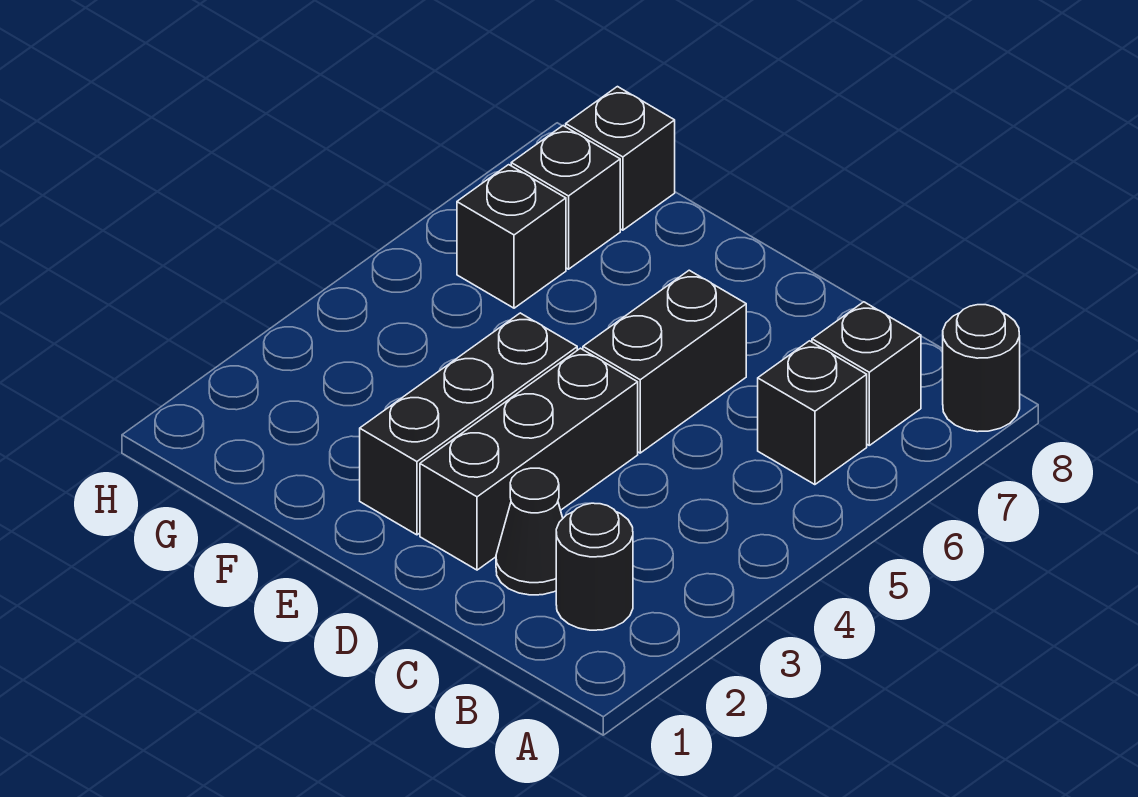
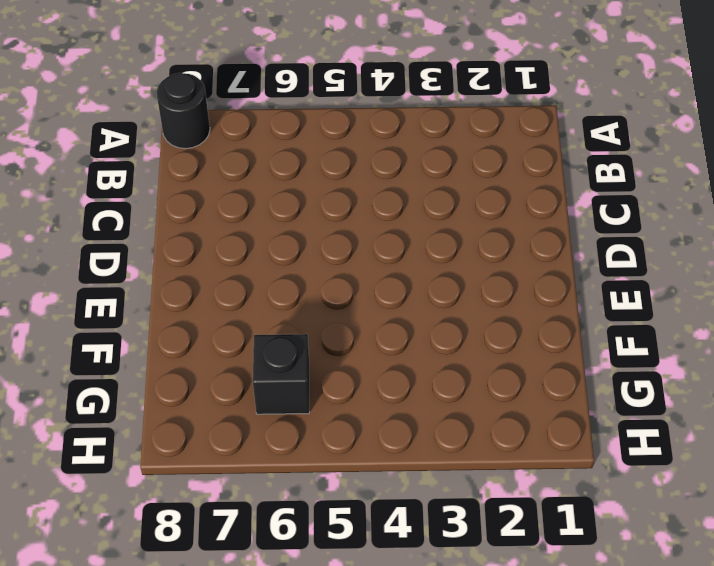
none -> black round brick B2 level 1
none -> black brick B6 level 1

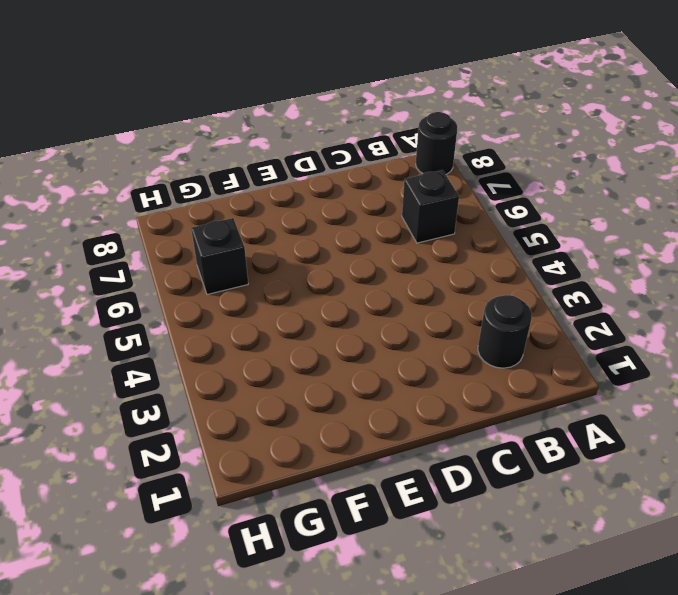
none -> black brick B7 level 1
none -> black cone C2 level 1

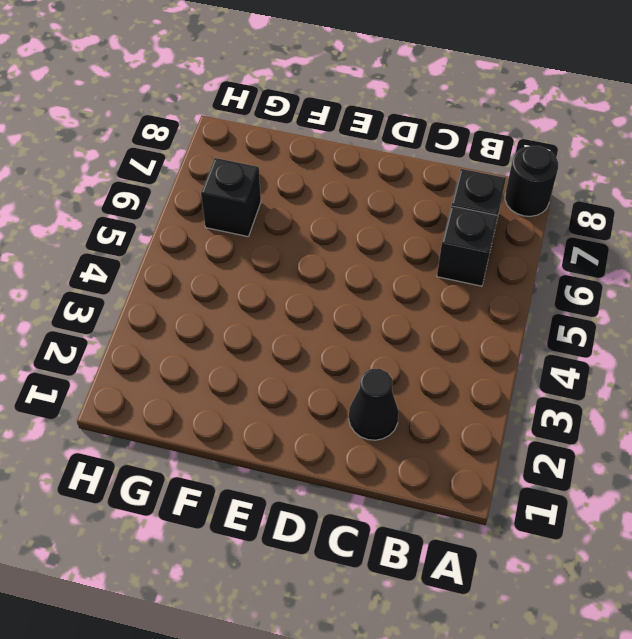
none -> black round brick B2 level 1
none -> black brick D2:D4 level 1

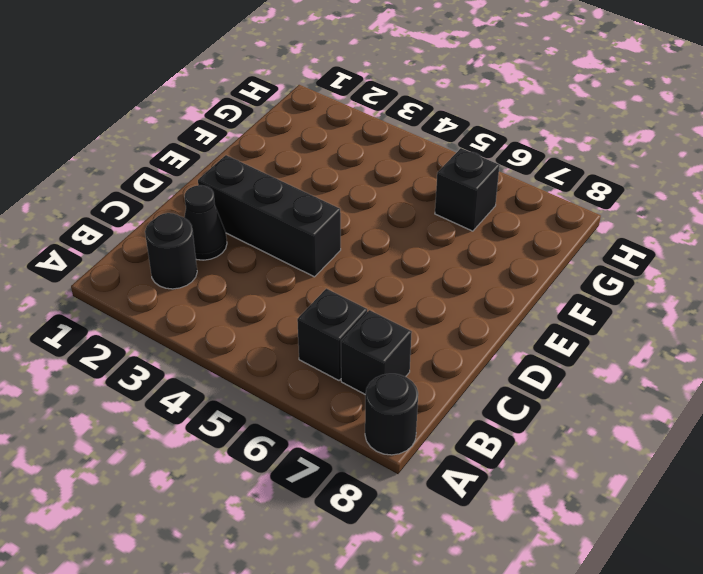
none -> black brick D5:D6 level 1
none -> black brick E2:E4 level 1

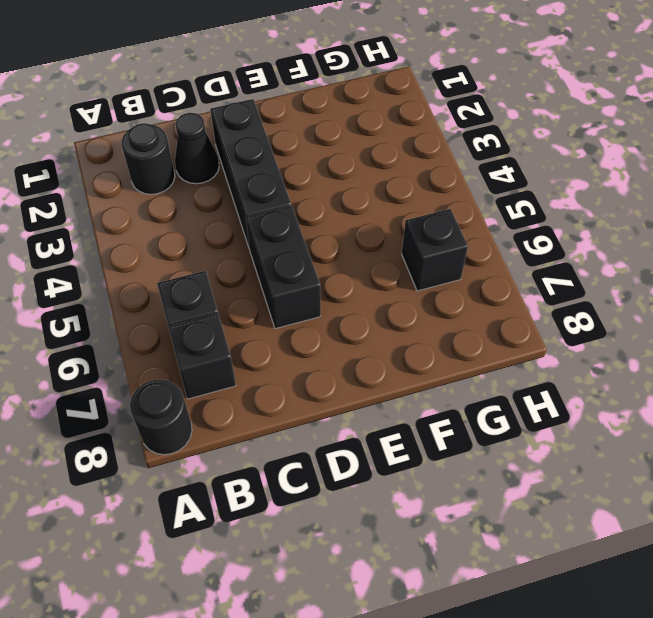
none -> black brick E2:E4 level 1
none -> black brick G7 level 1

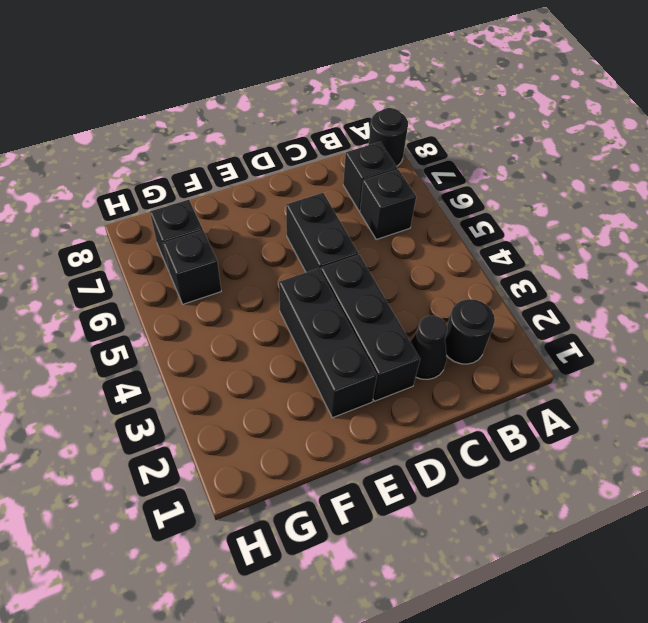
none -> black brick G8 level 1

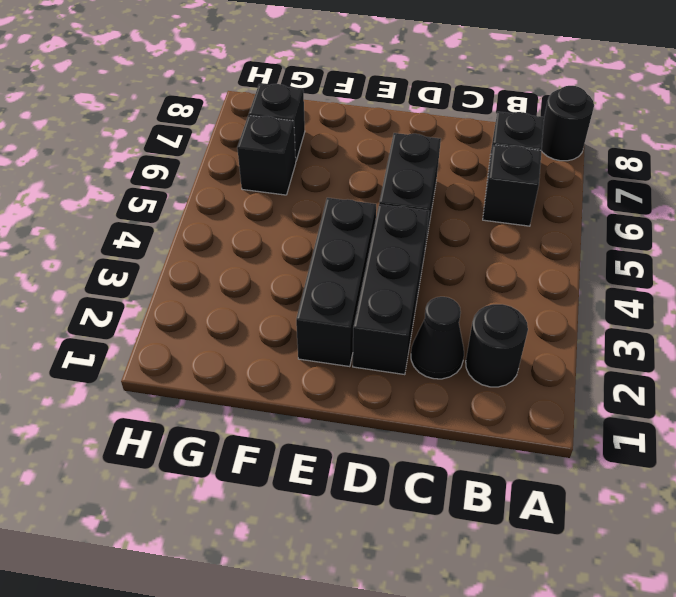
none -> black brick G8 level 1

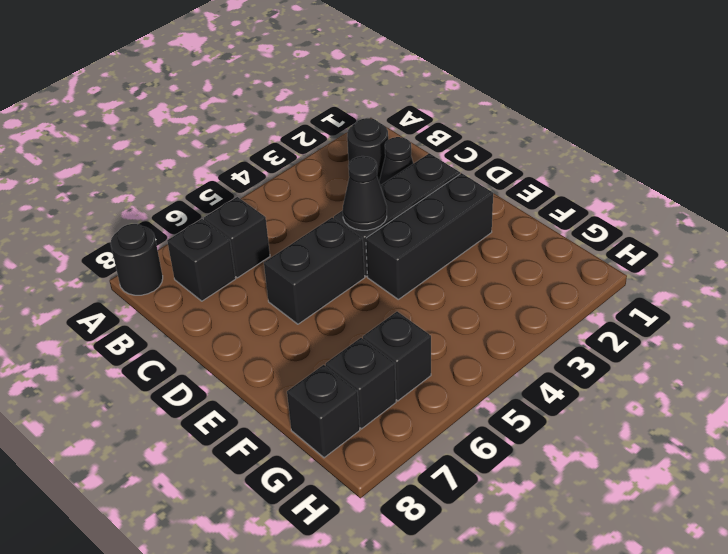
black cone D4 level 2 -> none

